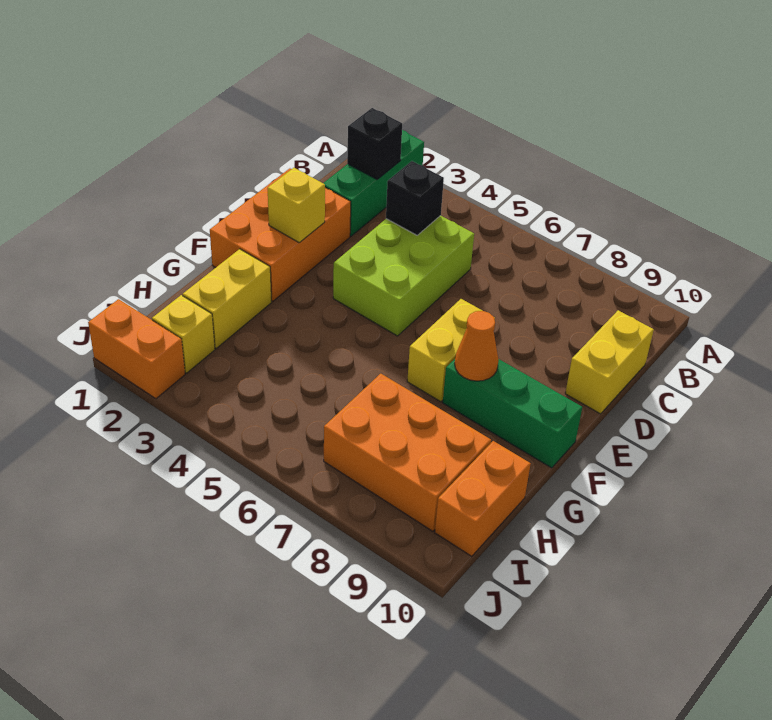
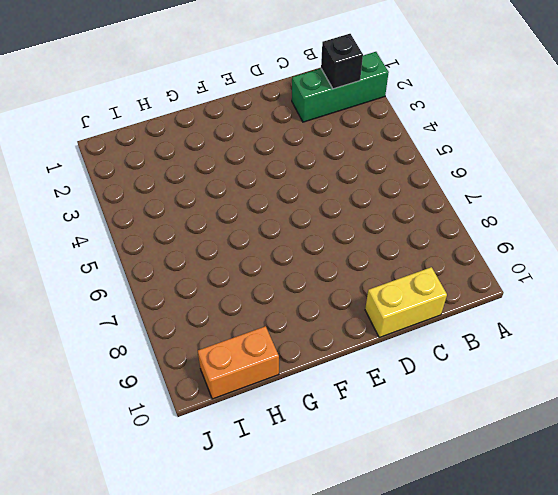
none -> lime brick C4:E5 level 1
none -> orange brick D1:F2 level 1
none -> yellow brick E7:F7 level 1

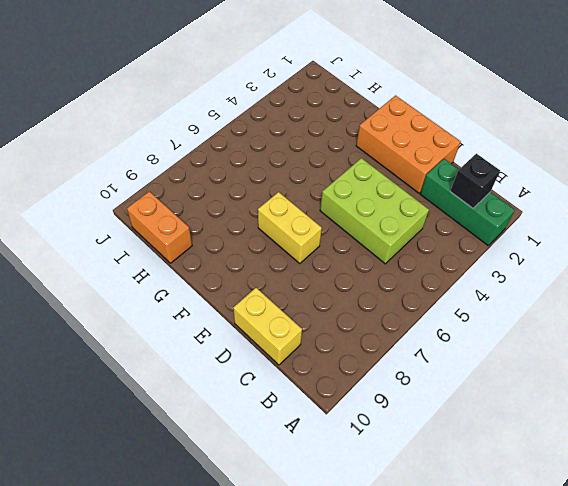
none -> green brick F8:F10 level 1
none -> yellow brick G2:H2 level 1
none -> orange brick H7:I9 level 1

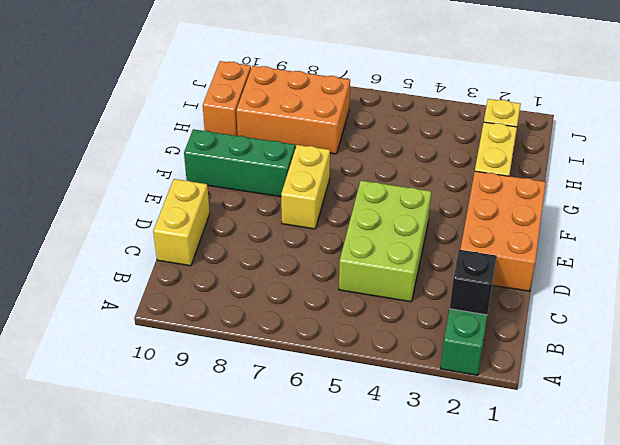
none -> orange brick J1:J2 level 1
none -> black brick C4 level 2
none -> yellow brick E2 level 2

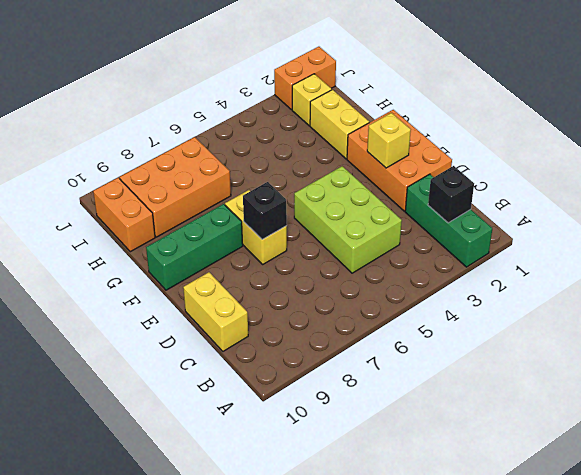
black brick E7 level 2 -> black brick C4 level 2
none -> orange cone F8 level 2

